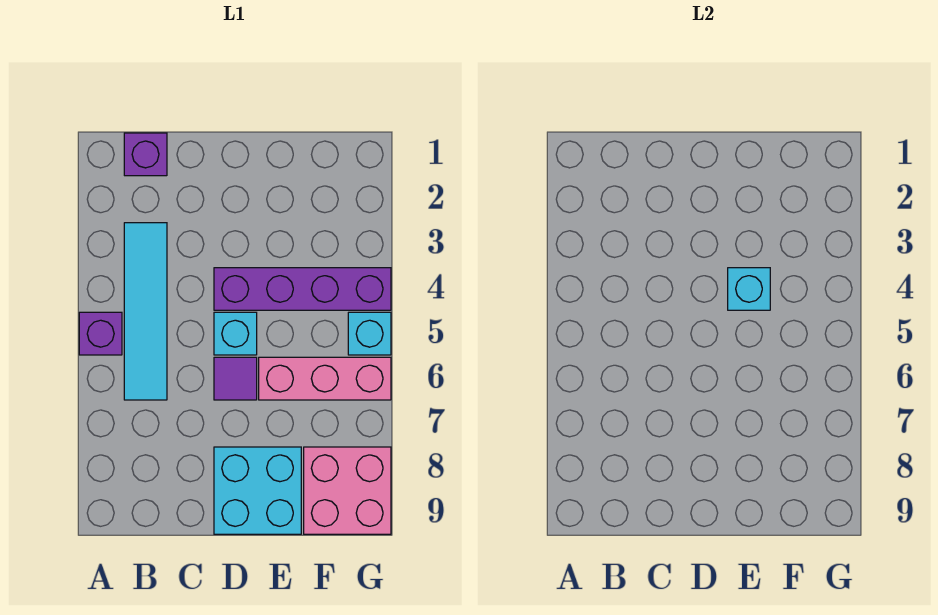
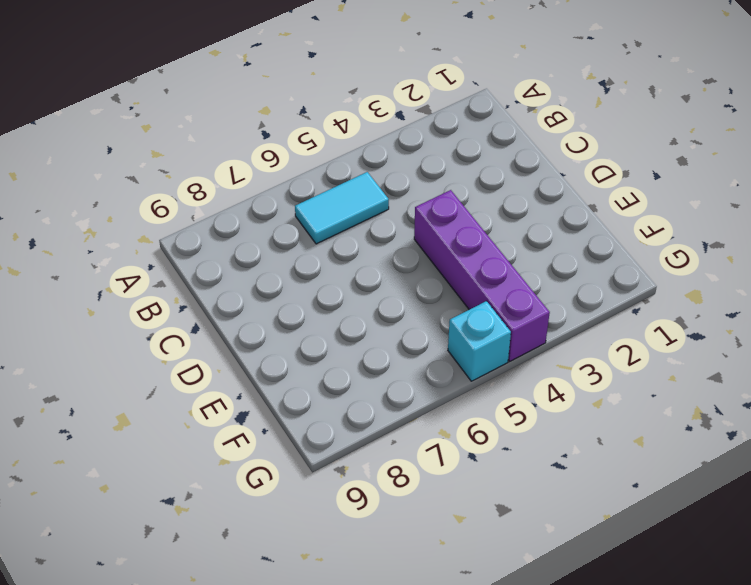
cyan tile B5:B6 level 1 -> cyan tile B3:B6 level 1
none -> purple brick A5 level 1
none -> purple brick B1 level 1

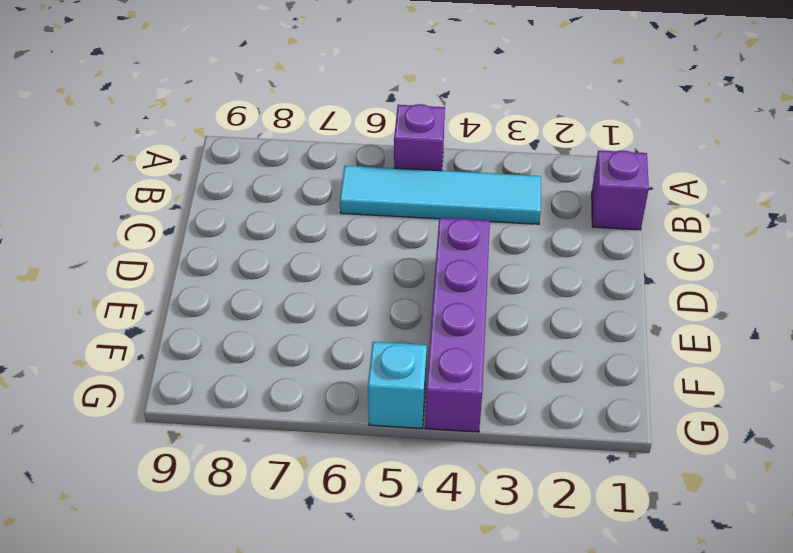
none -> cyan brick D5 level 1
none -> purple tile D6 level 1

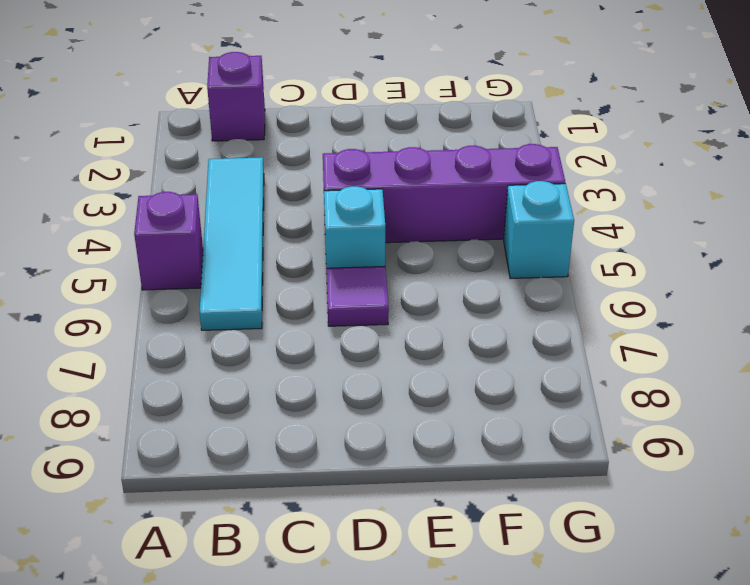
none -> cyan brick D8:E9 level 1
none -> pink brick E6:G6 level 1

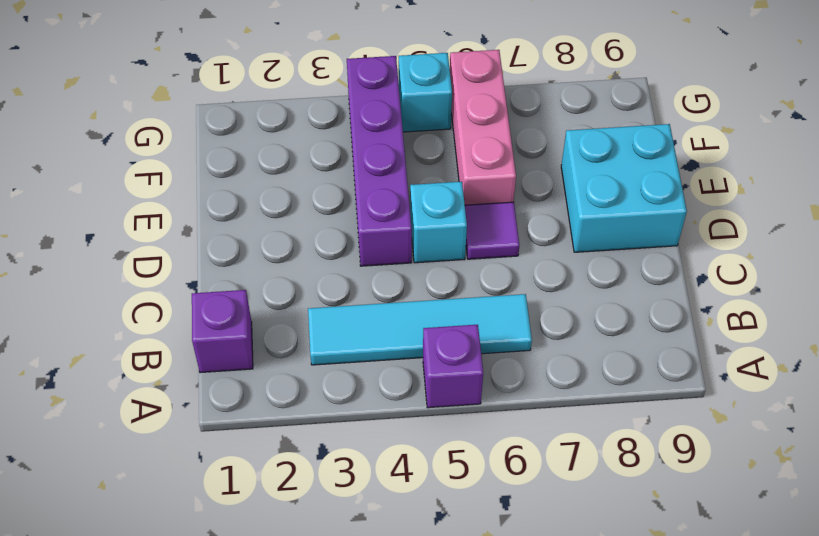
none -> pink brick F8:G9 level 1
none -> cyan brick E4 level 2

